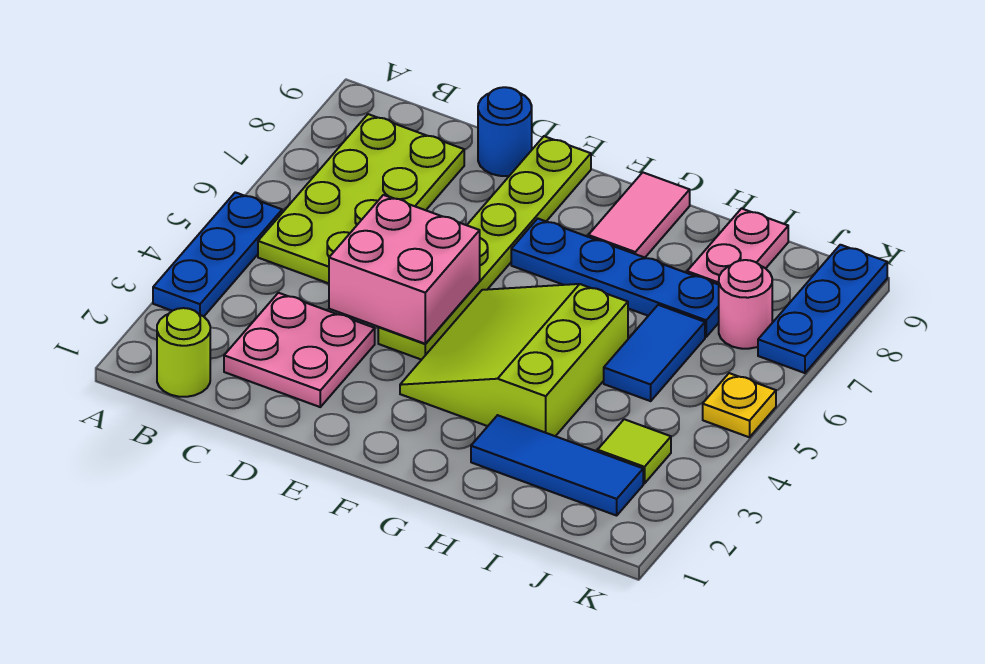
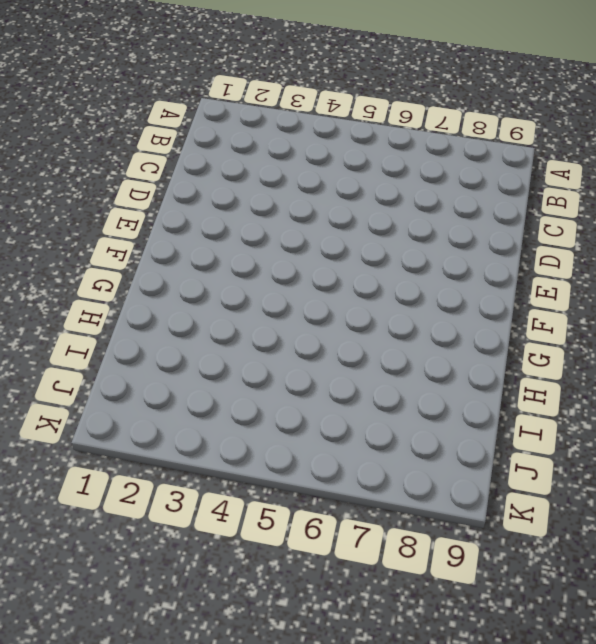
none -> blue plate A3:A5 level 1
none -> lime round brick B1 level 1
none -> lime plate B5:C8 level 1

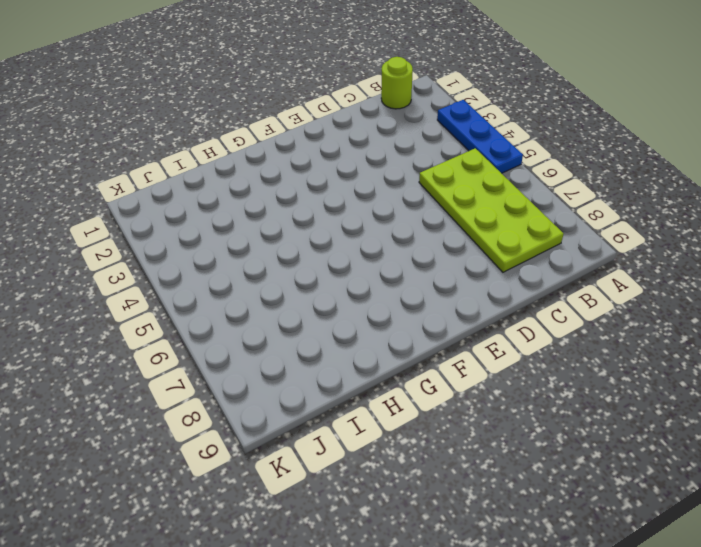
none -> pink plate C2:D3 level 1
none -> blue round brick D9 level 1
none -> lime plate E4:E9 level 1

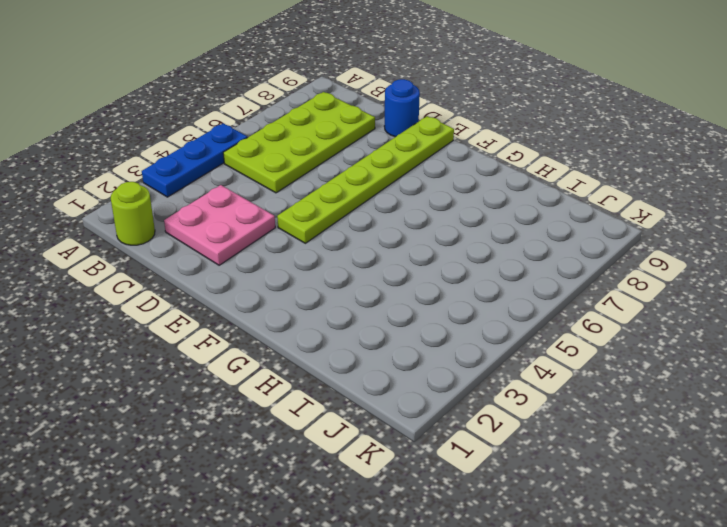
none -> lime slope F3:H5 level 1 top H
none -> blue plate F7:I7 level 1
none -> pink tile G8:G9 level 1

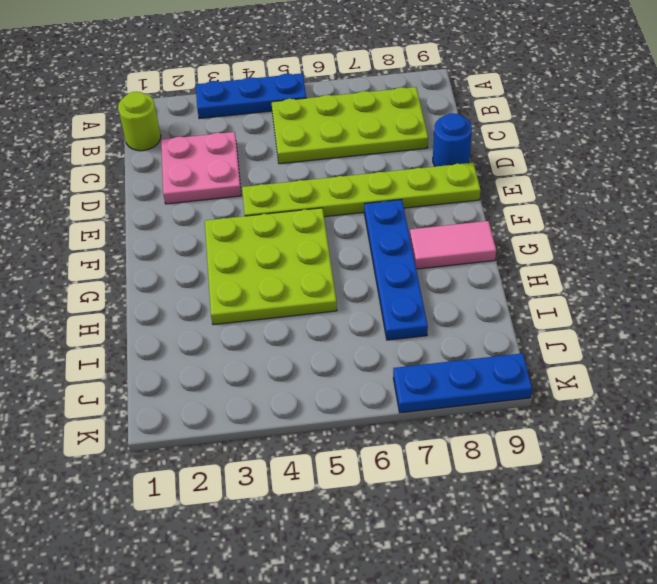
lime plate F3:H5 level 1 -> lime slope F3:H5 level 1 top H
none -> blue tile H2:J2 level 1
none -> blue tile I5:I6 level 1
none -> pink plate I8:I9 level 1

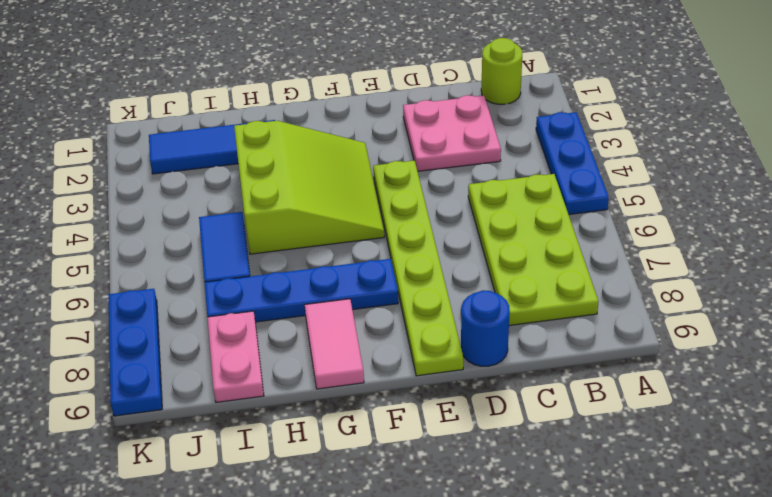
none -> lime tile J3 level 1
none -> pink round brick J7 level 1
none -> yellow plate K5 level 1

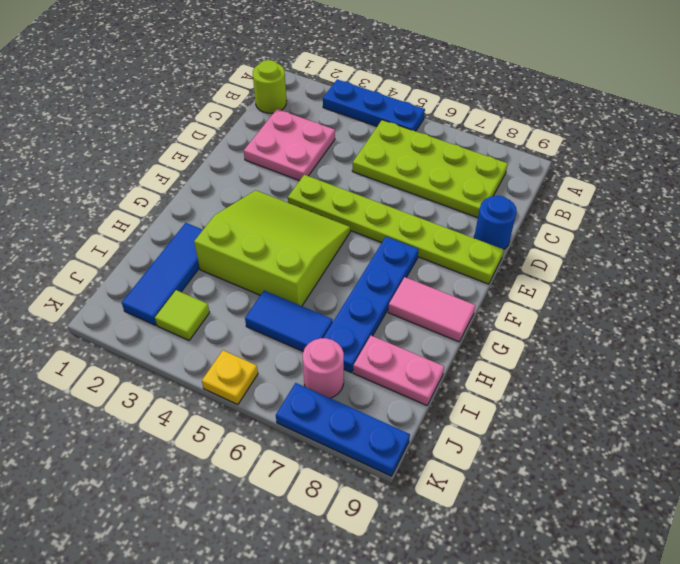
none -> pink brick D4:E5 level 2

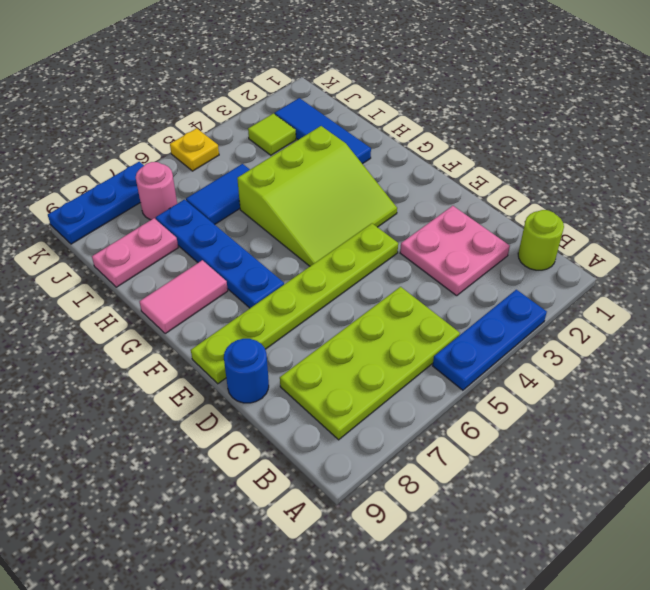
none -> pink brick D4:E5 level 2

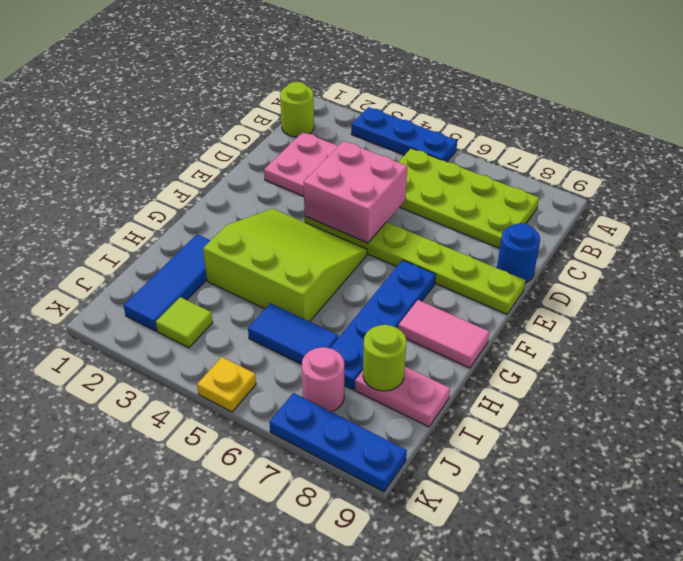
lime round brick I8 level 2 -> none

